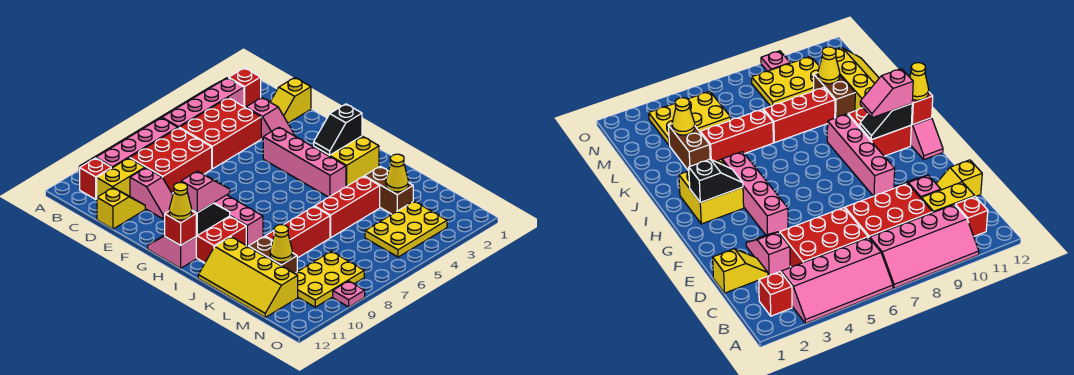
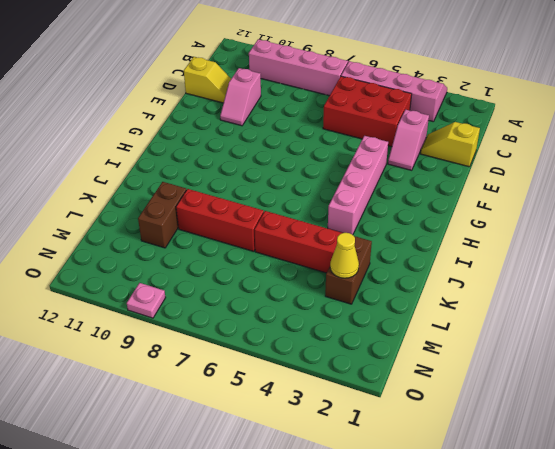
none -> red brick B2 level 1
none -> red brick B11 level 1
none -> red brick C7:D9 level 1
none -> yellow brick C10:C11 level 1

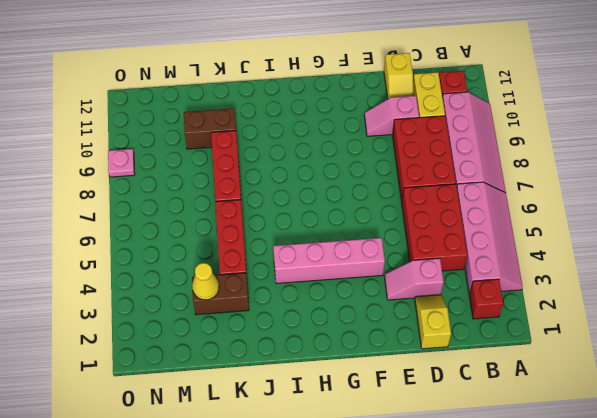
none -> pink brick F9:I9 level 1
none -> pink slope G12:H12 level 1 top H
none -> yellow brick H2:I3 level 1
none -> red brick H10:I11 level 1

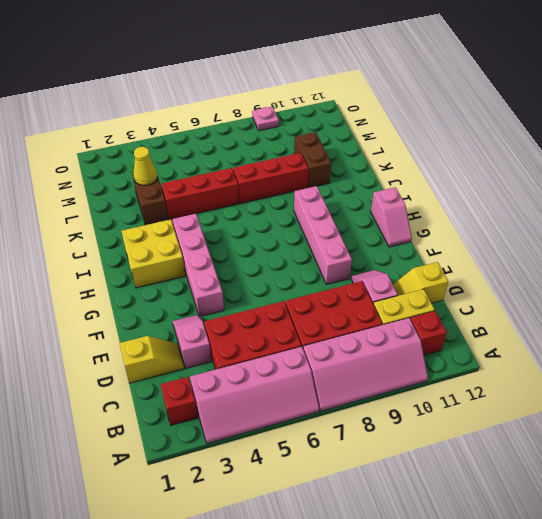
none -> red brick H10:I11 level 1
none -> yellow slope J11:M12 level 1 top 11
none -> yellow plate M3:N5 level 1
none -> yellow plate M8:N10 level 1

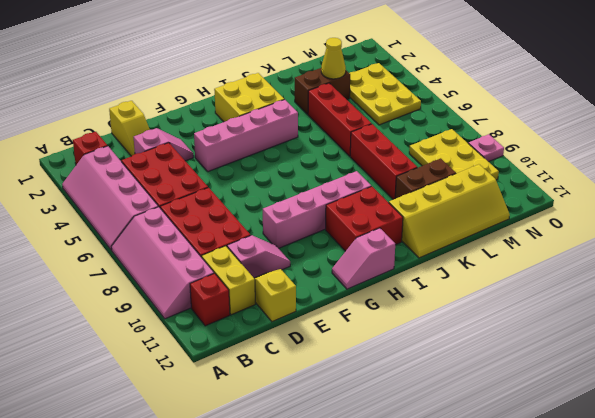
none -> black slope H2:H3 level 2 top 2
none -> black slope H10:H11 level 2 top 11
none -> red brick H12 level 2
none -> yellow cone L10 level 2

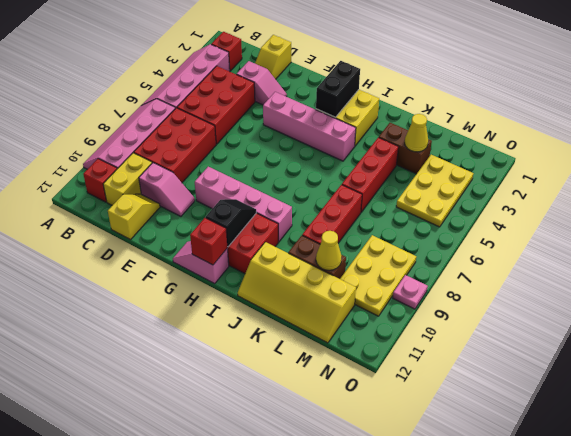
black brick H2:H3 level 2 -> black slope H2:H3 level 2 top 2
none -> pink slope H10:H11 level 3 top 11
none -> yellow cone H12 level 3

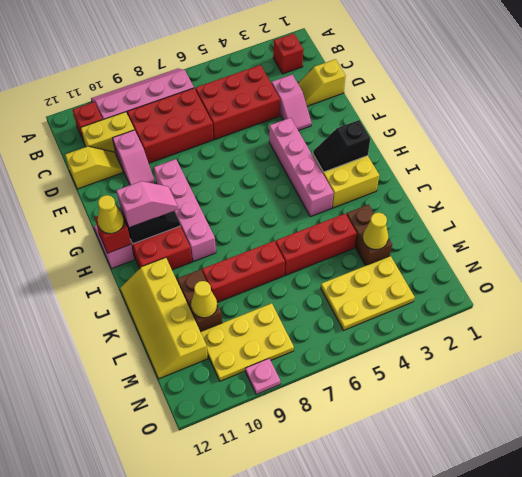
none -> pink slope A3:B6 level 1 top B

